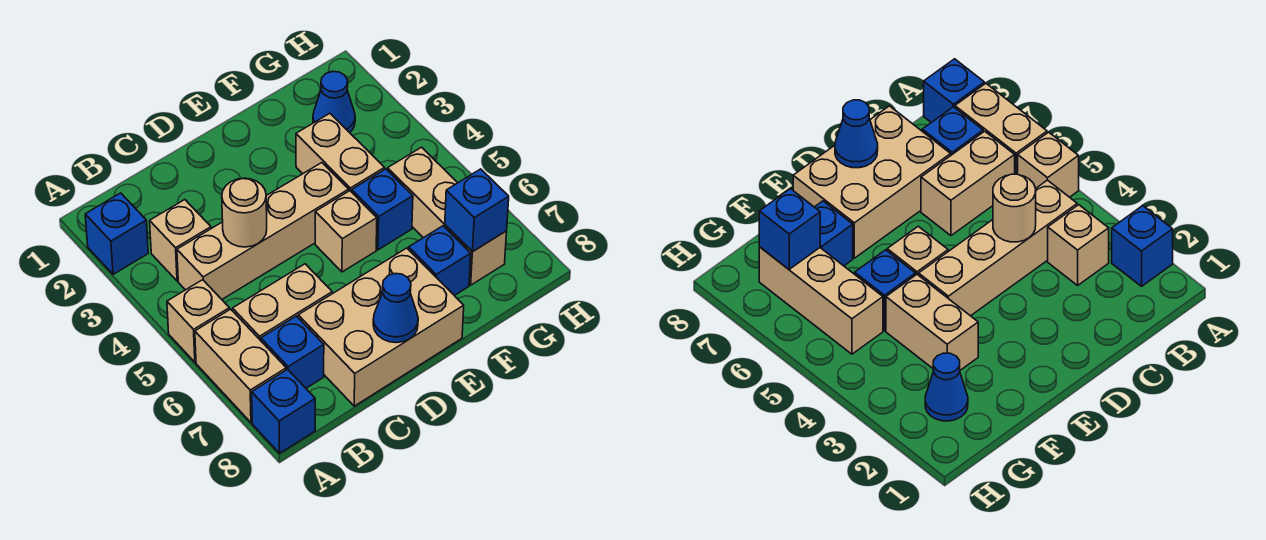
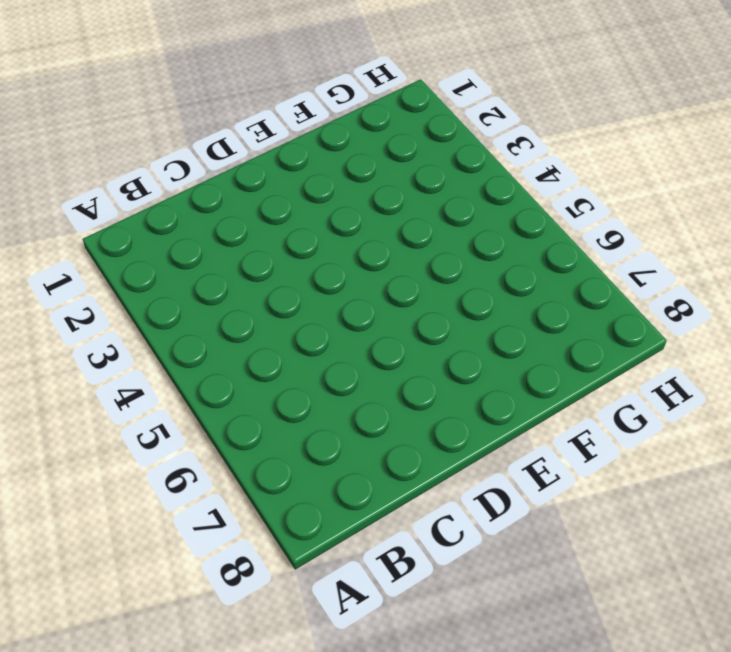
none -> blue brick A2 level 1
none -> tan brick A5 level 1
none -> tan brick A6:A7 level 1

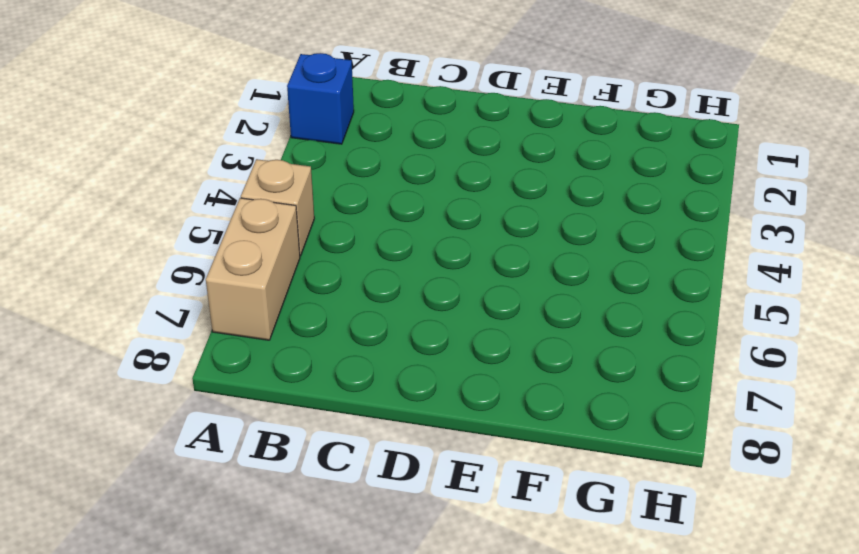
none -> blue brick A8 level 1
none -> tan brick B3 level 1
none -> tan brick B4:E4 level 1

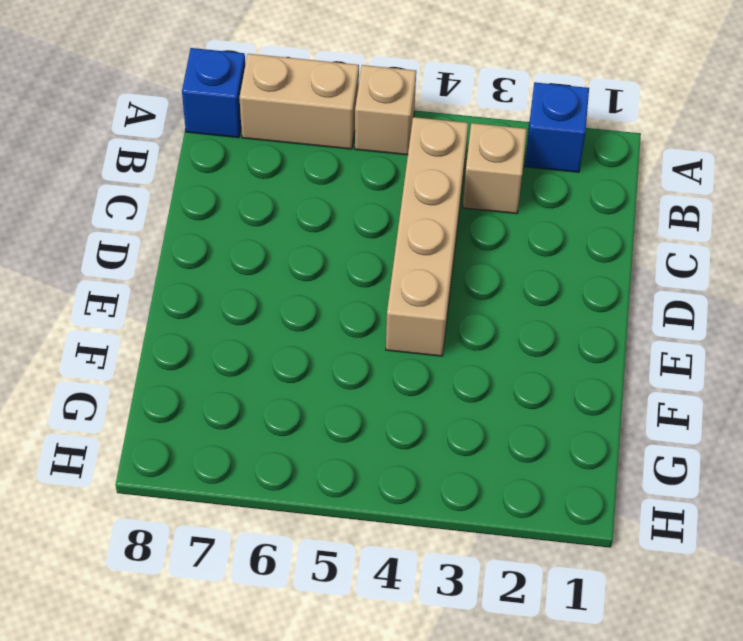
none -> tan brick B6:C6 level 1
none -> blue brick B7 level 1
none -> tan brick C7:E8 level 1

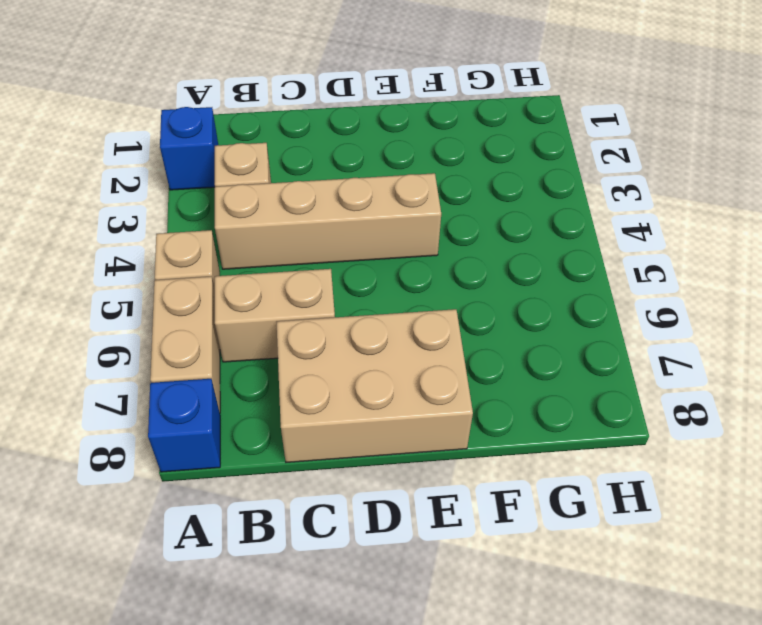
none -> blue brick B7 level 1
none -> tan brick E5 level 1
none -> tan brick F3:F4 level 1

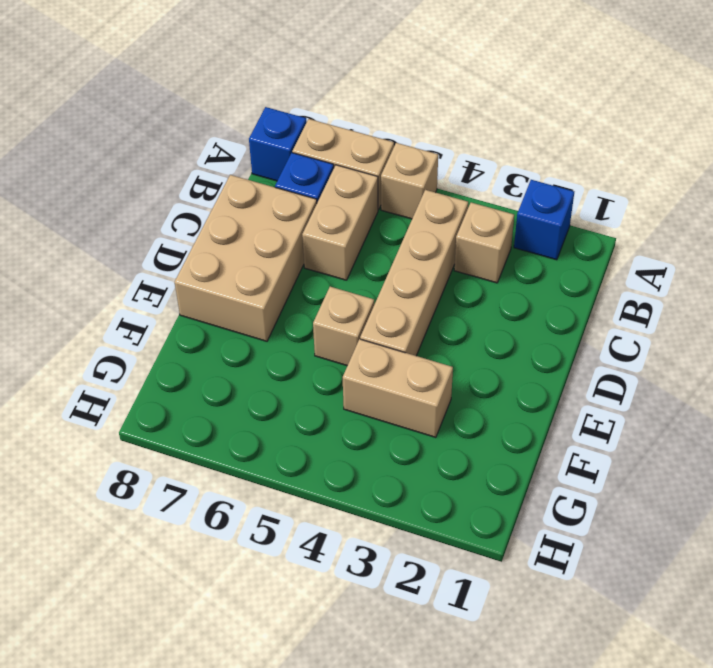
none -> blue brick F5 level 1
none -> blue brick F7 level 1
none -> blue cone G2 level 1

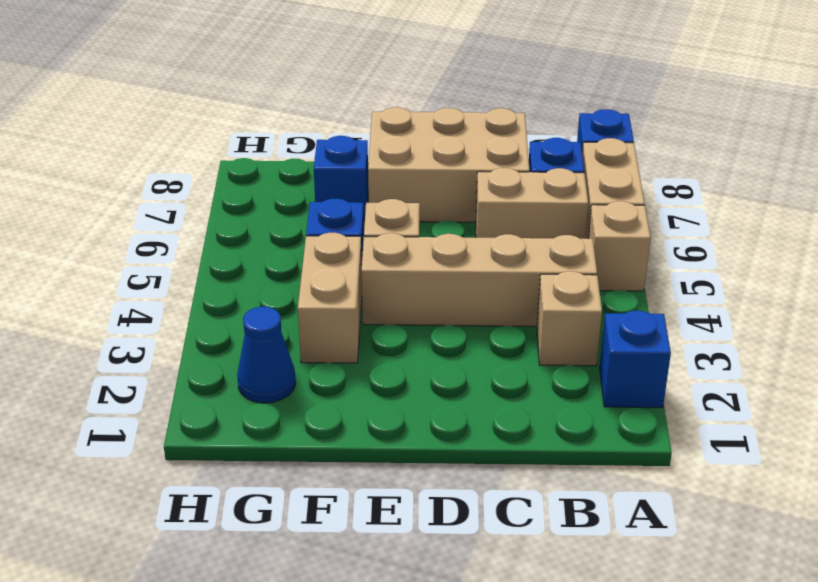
none -> tan brick G5:G7 level 1
none -> tan round brick C4 level 2
none -> blue cone D8 level 2

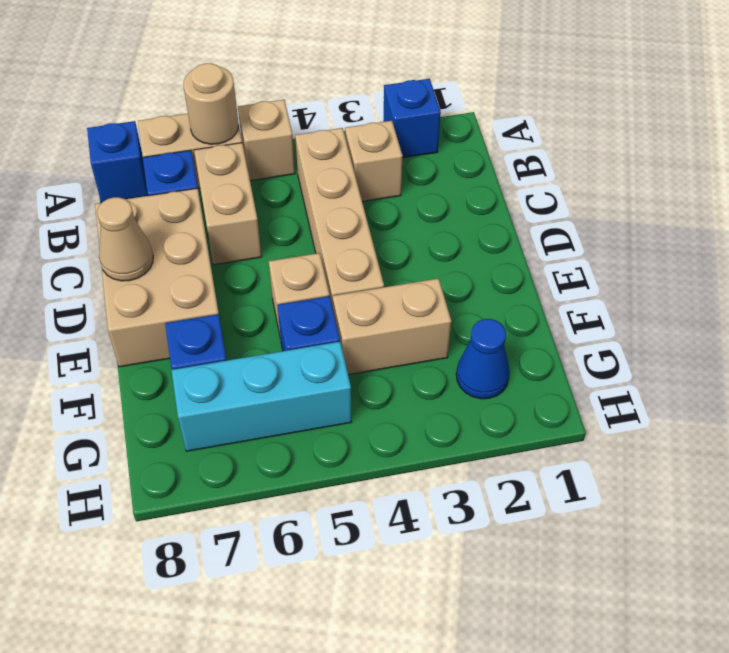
tan round brick A6 level 2 -> tan round brick C4 level 2
tan cone D8 level 2 -> blue cone D8 level 2
cyan brick G5:G7 level 1 -> tan brick G5:G7 level 1
none -> blue brick G7 level 2

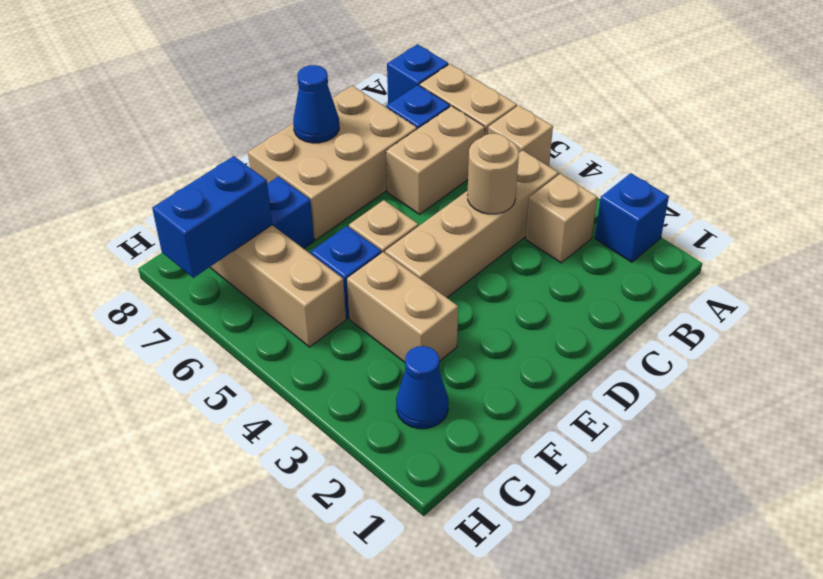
blue brick G7:H7 level 2 -> blue brick G7 level 2

